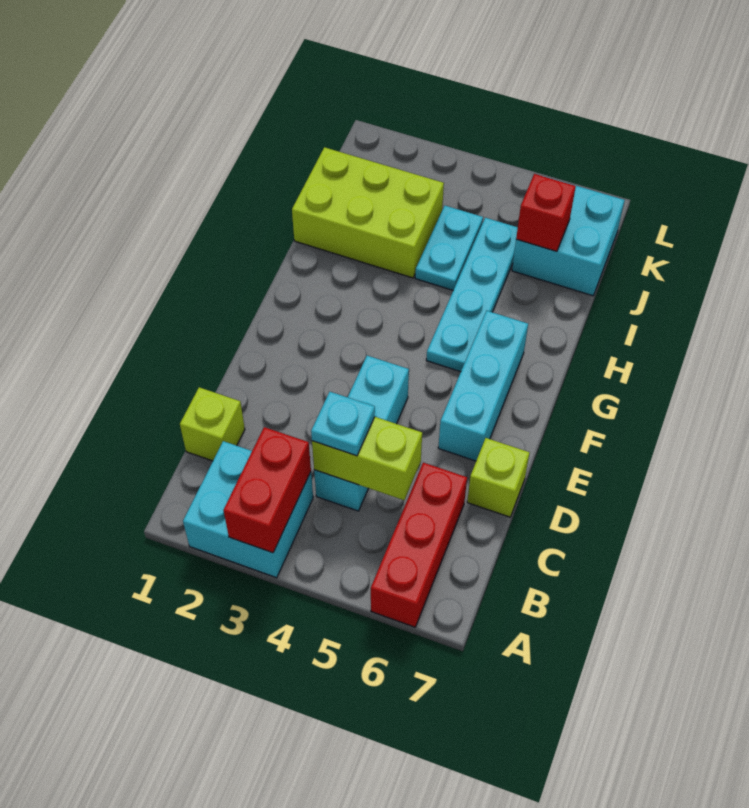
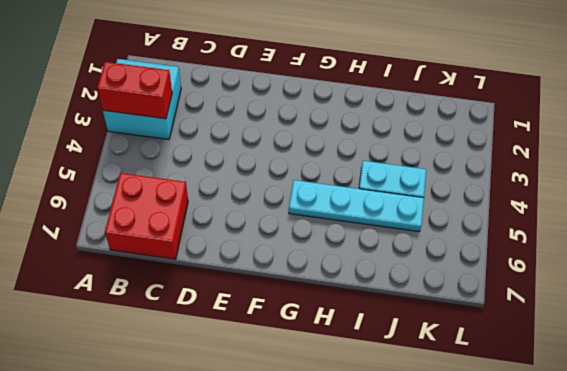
red brick B6:C7 level 1 -> red brick A6:C6 level 1
none -> lime brick C1 level 1
none -> cyan brick C4:E4 level 1
none -> lime brick D7 level 1

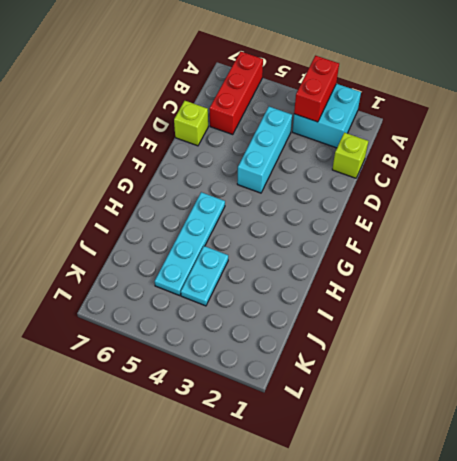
none -> cyan brick E6:G6 level 1
none -> lime brick I1:J3 level 1
none -> cyan brick J6:K7 level 1

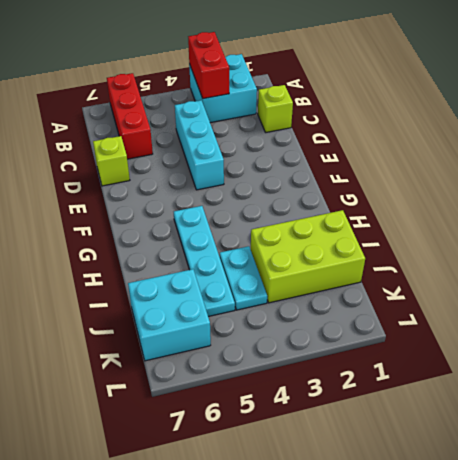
none -> cyan brick E6:G6 level 1
none -> lime brick C4:C5 level 2
none -> red brick J6 level 2

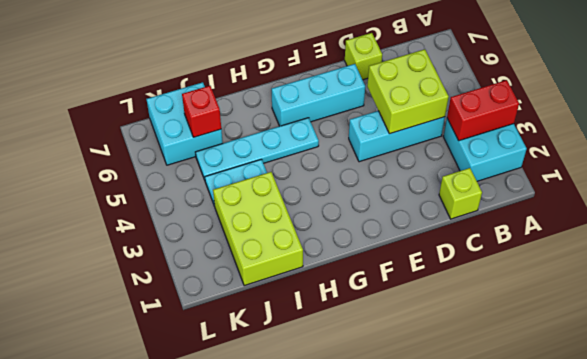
lime brick C4:D5 level 2 -> lime brick C4:C5 level 2
none -> red brick A6:C6 level 1
none -> cyan plate C4 level 3

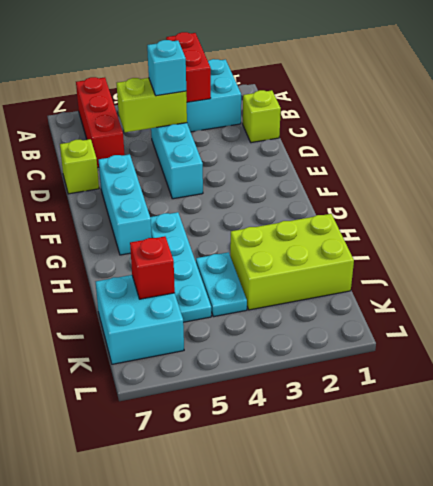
cyan brick C4 level 3 -> cyan plate C4 level 3

